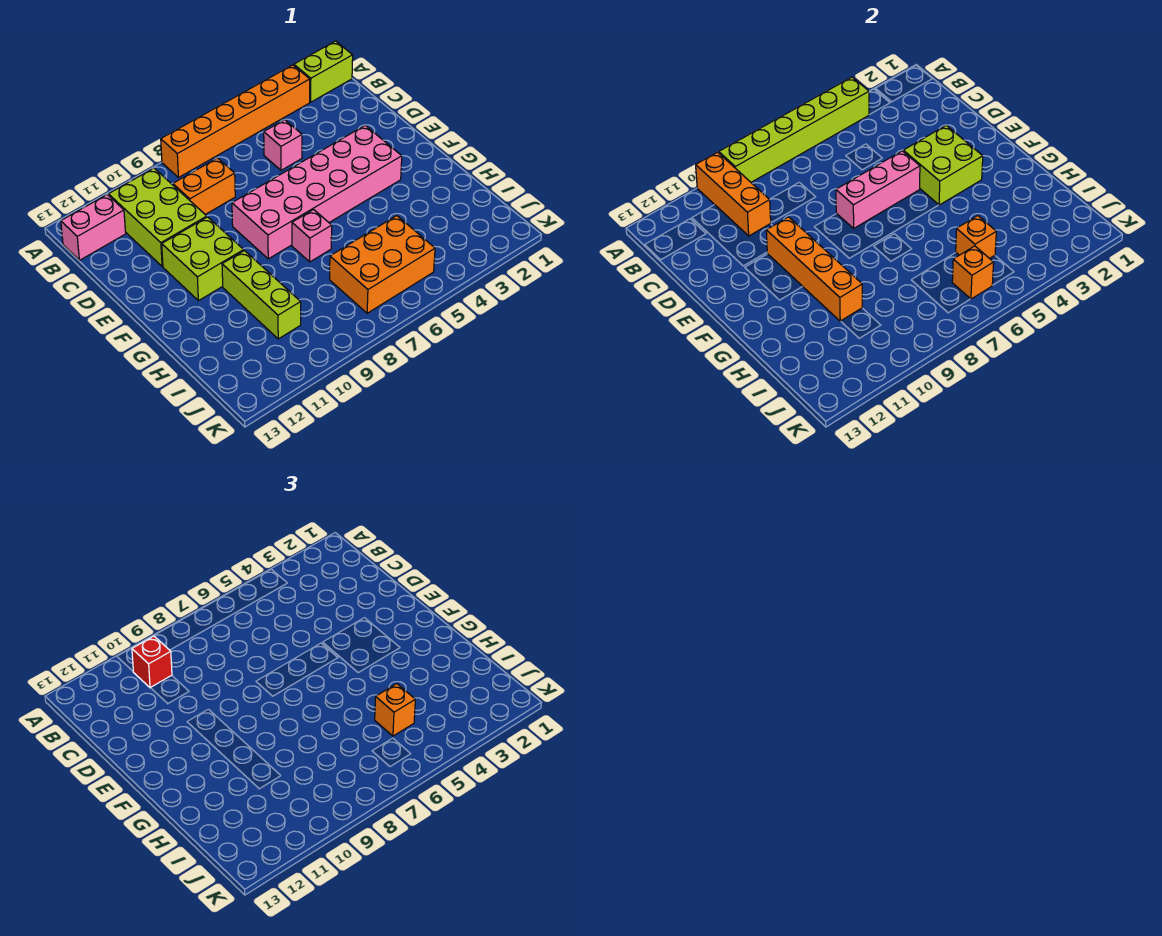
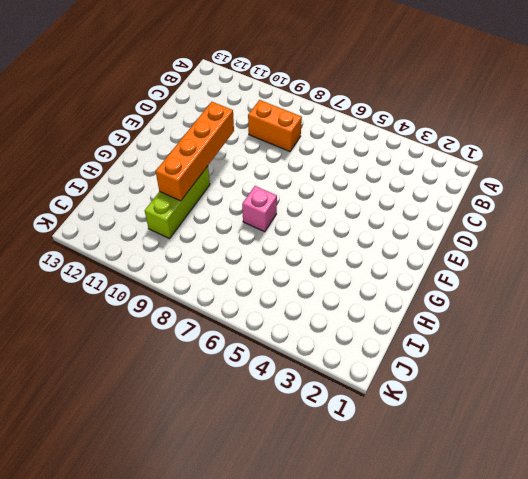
none -> lime brick A1:A2 level 1
none -> orange brick A3:A8 level 1
none -> lime brick B10:D11 level 1

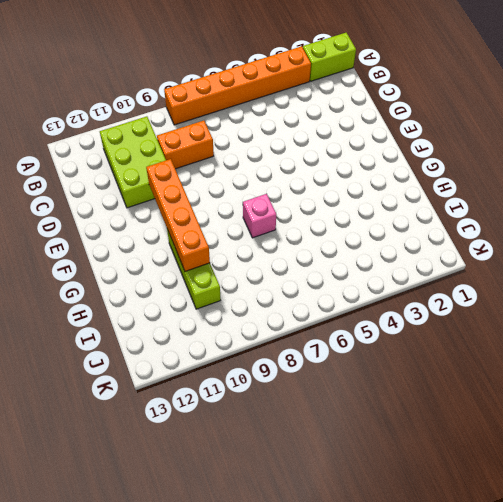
none -> pink brick B12:B13 level 1
none -> pink brick C5 level 1
none -> pink brick E3:F8 level 1

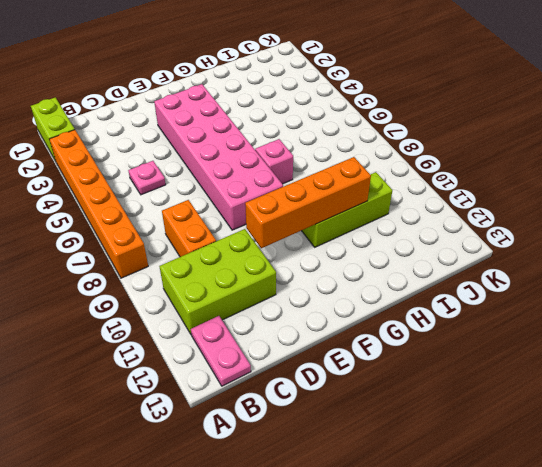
pink plate B12:B13 level 1 -> pink brick B12:B13 level 1
pink plate C5 level 1 -> pink brick C5 level 1
none -> lime brick E10:F11 level 1
none -> orange brick I5:J7 level 1
none -> lime brick A4:A9 level 2

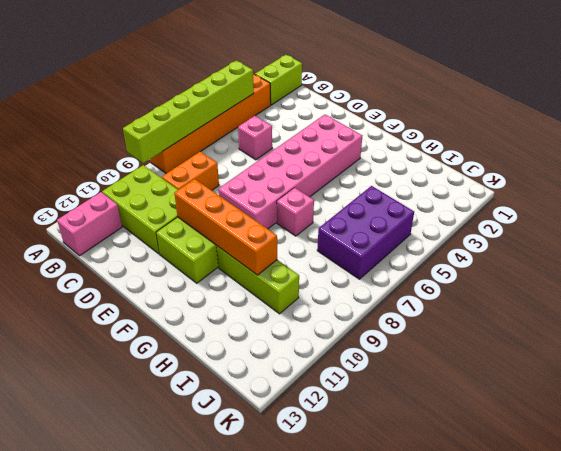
purple brick I5:J7 level 1 -> orange brick I5:J7 level 1
none -> orange brick A10:C10 level 2
none -> lime brick E3:F4 level 2
none -> pink brick E5:E7 level 2

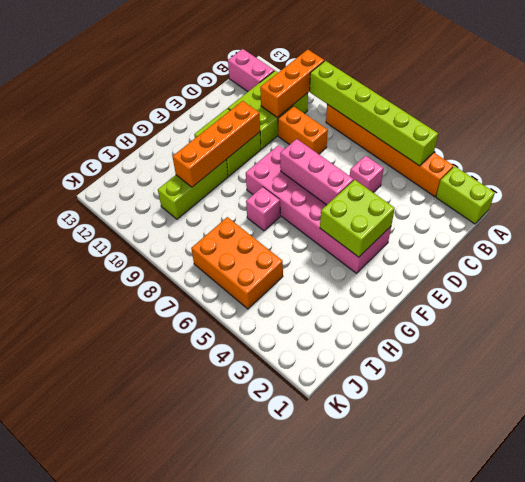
none -> orange brick I5 level 2
none -> orange brick J6 level 2
none -> red brick B10 level 3

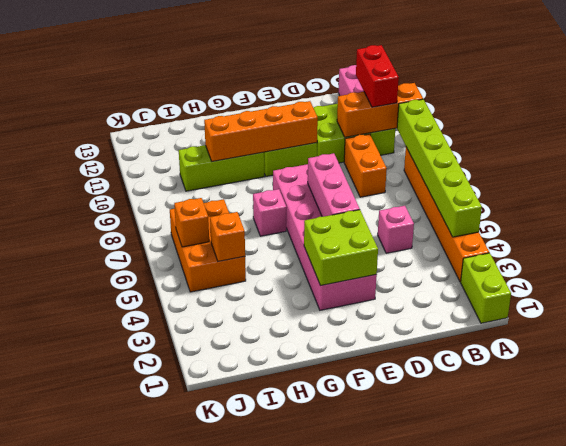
red brick B10:B11 level 3 -> red brick B10 level 3
none -> orange brick I5 level 3

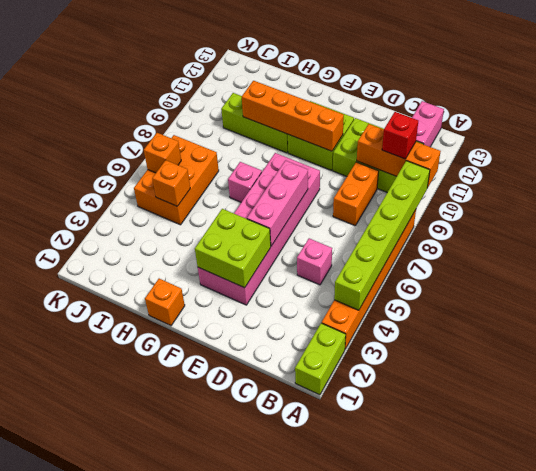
orange brick G1 level 1 -> orange brick I5 level 3

